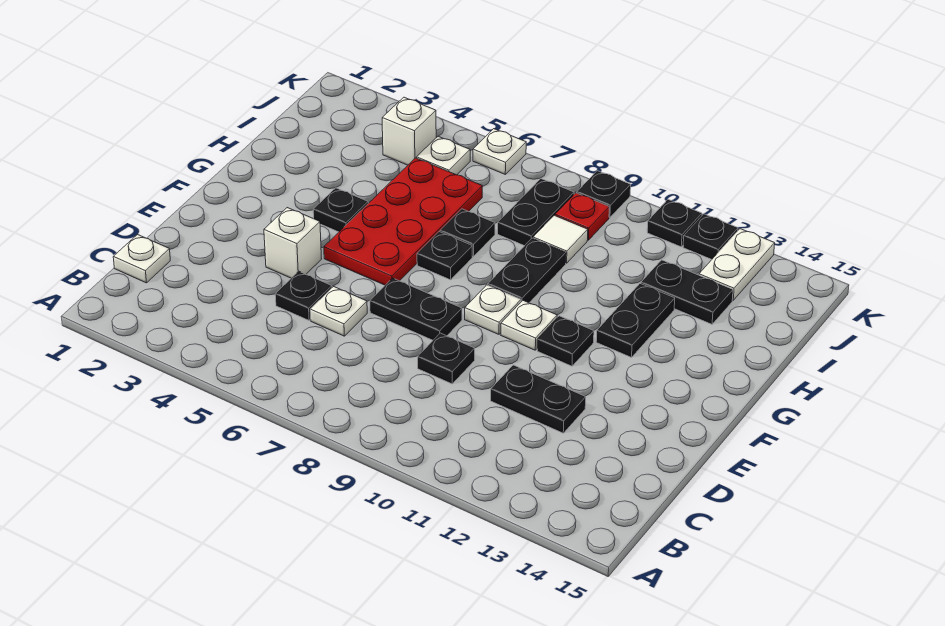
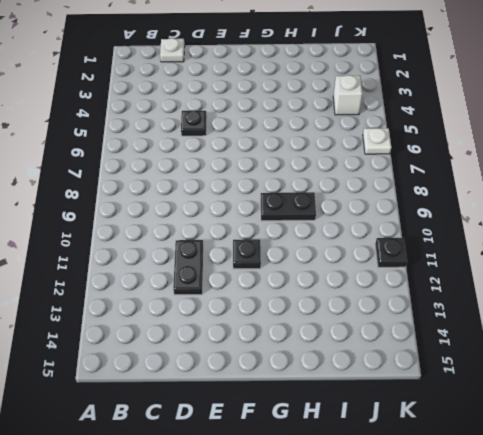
none -> white plate D6 level 1
none -> black plate D9 level 1
none -> white brick E4 level 1

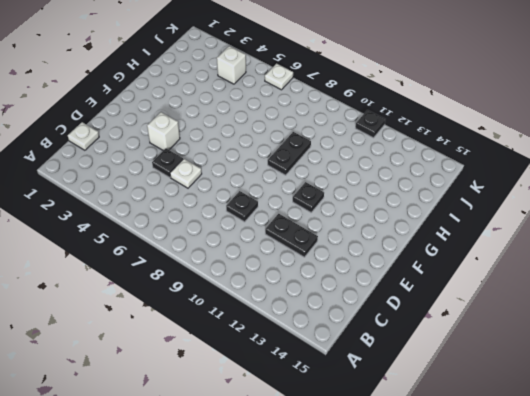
none -> black plate E7:E8 level 1
none -> red plate F5:I6 level 1
none -> white plate F9 level 1

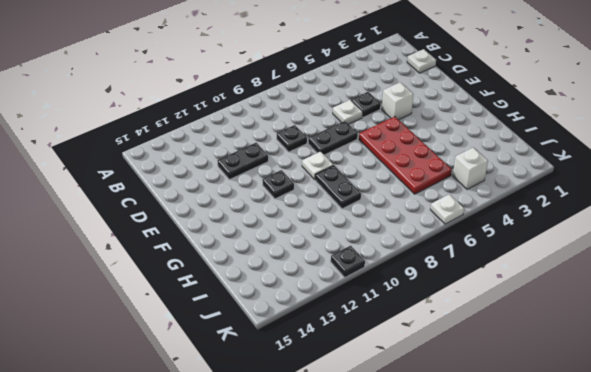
none -> white plate F10 level 1
none -> black plate G4 level 1
none -> black plate G7 level 1

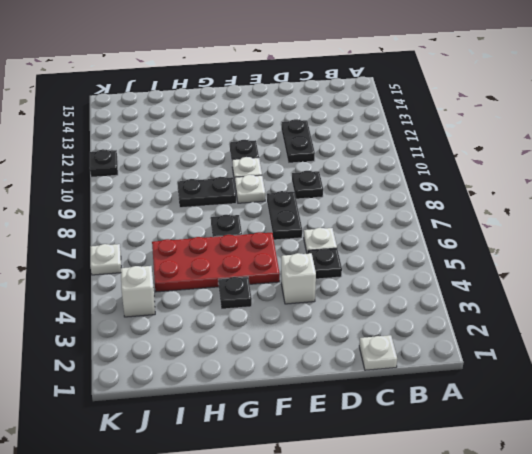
none -> black plate G12:H12 level 1
none -> black plate H7 level 1
none -> black plate I8:J8 level 1

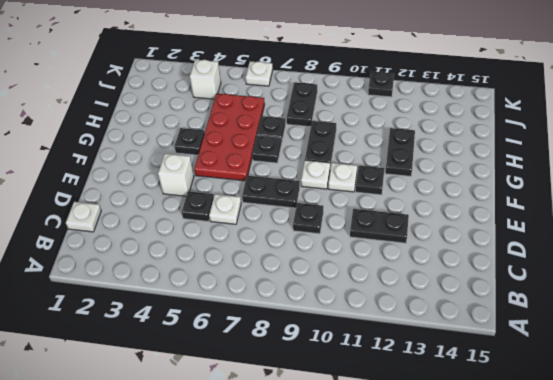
none -> white tile I9 level 1
none -> black plate I12:I13 level 1
none -> white plate J5 level 1

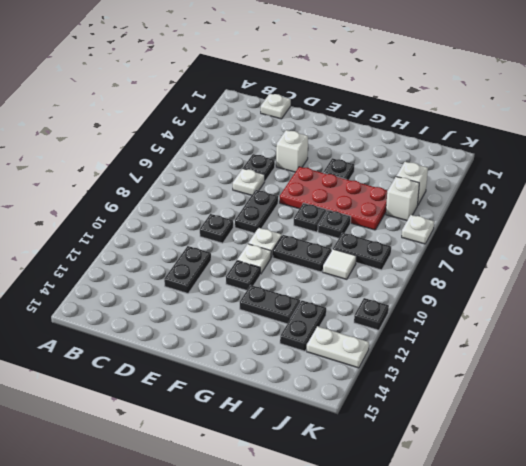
white brick J5 level 1 -> white plate J5 level 1
none -> red plate J9 level 1
none -> black plate K9 level 1
none -> black plate K12 level 1

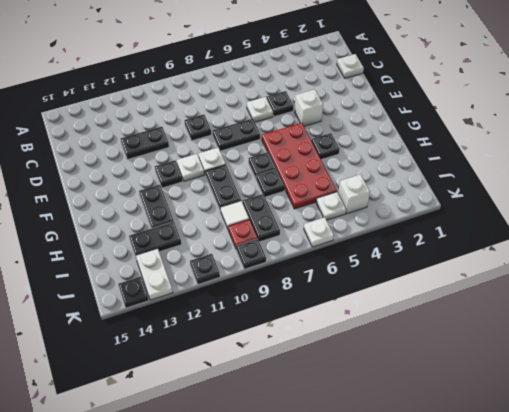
black plate K14 level 1 -> black plate K12 level 1

